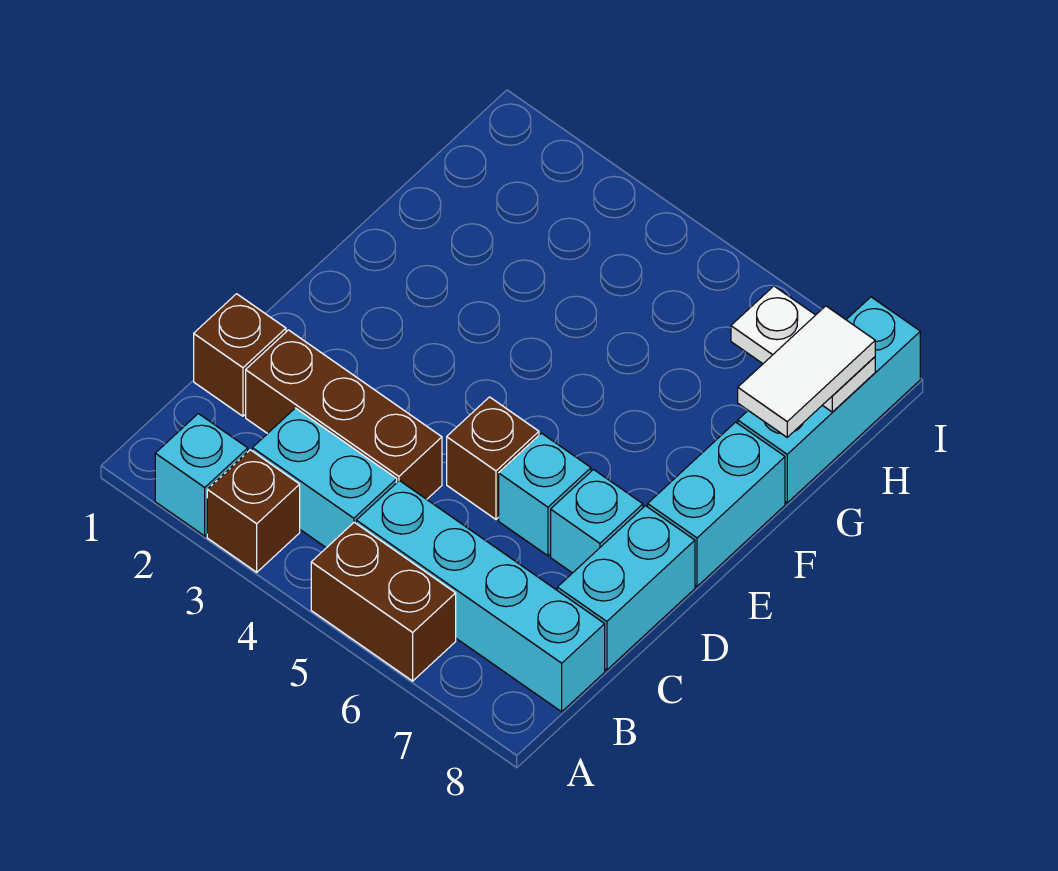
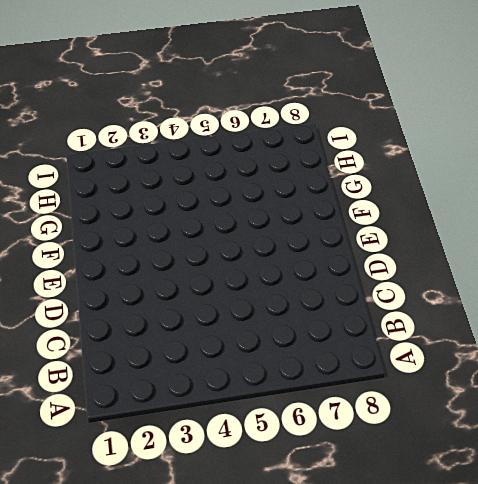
none -> cyan brick A2 level 1
none -> brown brick A3 level 1
none -> brown brick A5:A6 level 1

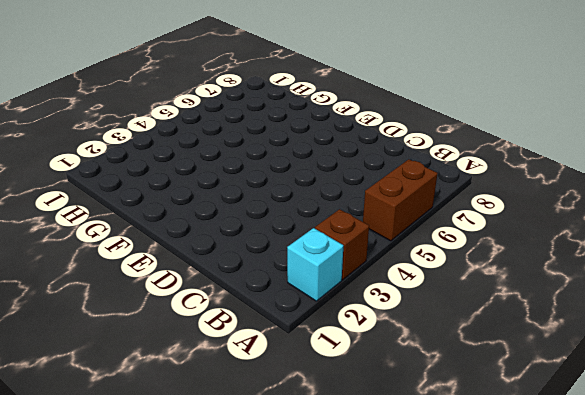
none -> cyan brick B3:B4 level 1
none -> cyan brick B5:B8 level 1
none -> brown brick C1 level 1

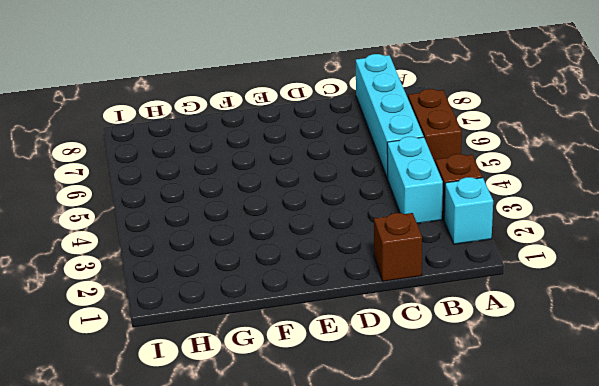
none -> brown brick C2:C4 level 1
none -> cyan brick C8:D8 level 1
none -> brown brick D5 level 1

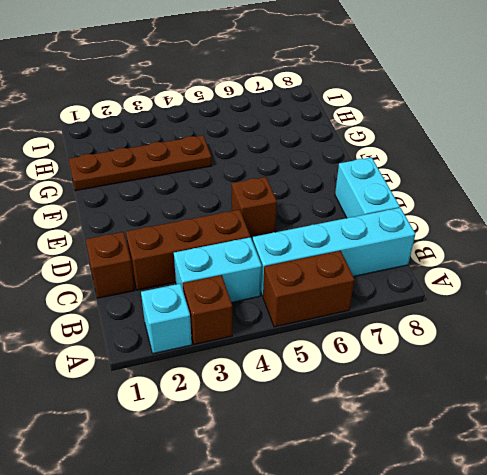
brown plate G1:G4 level 1 -> none
none -> cyan brick D6 level 1
none -> cyan brick D7 level 1
none -> cyan brick E8:F8 level 1

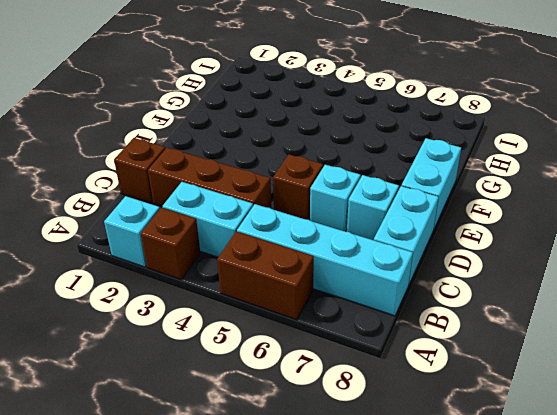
none -> cyan brick G8:I8 level 1
none -> white plate H7:H8 level 2
none -> white tile G8:H8 level 3

